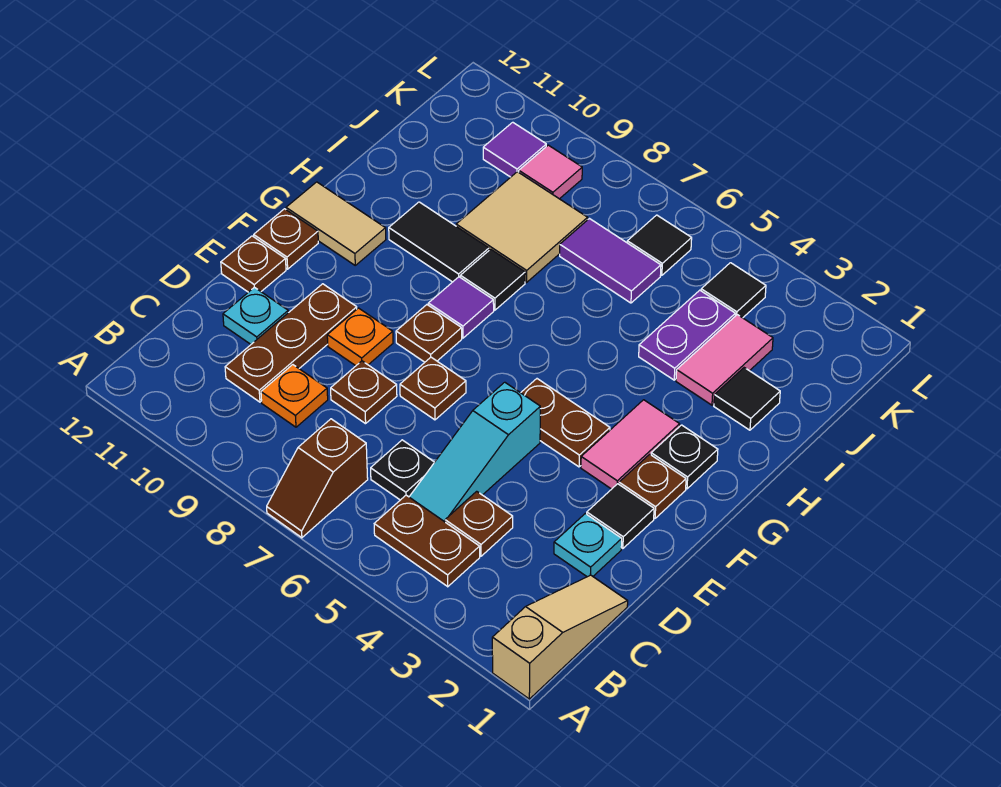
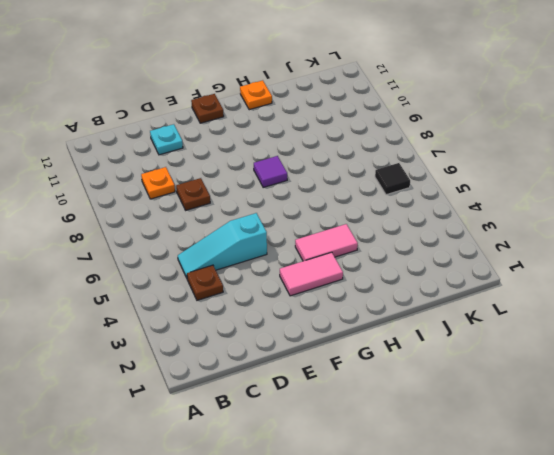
pink tile G4:H4 level 1 -> pink tile I3:J3 level 1
orange plate H12 level 1 -> orange plate E9 level 1
none -> tan slope A1:C1 level 1 top A
none -> brown slope A7:B7 level 1 top B
none -> brown plate B4:B5 level 1
none -> black plate C6 level 1

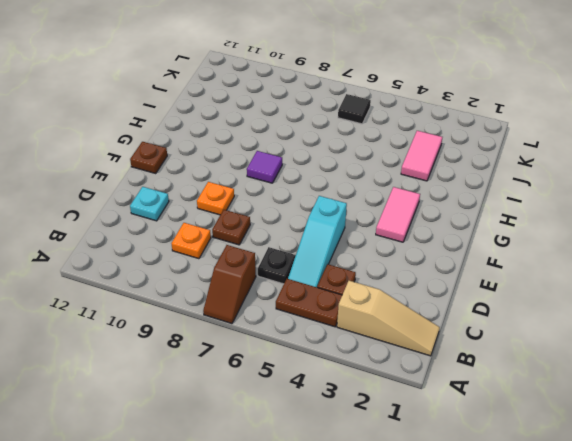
tan slope B1:B3 level 1 top 3 -> tan slope A1:C1 level 1 top A
none -> brown plate C10:E10 level 1
none -> cyan plate D2 level 1
none -> black tile E2 level 1
none -> brown plate E7 level 1

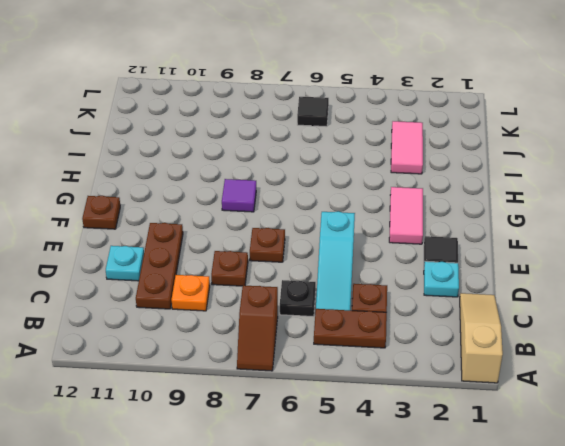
none -> orange plate E9 level 1
none -> brown plate E12 level 1
none -> brown plate F2 level 1
none -> brown plate F4:F5 level 1

